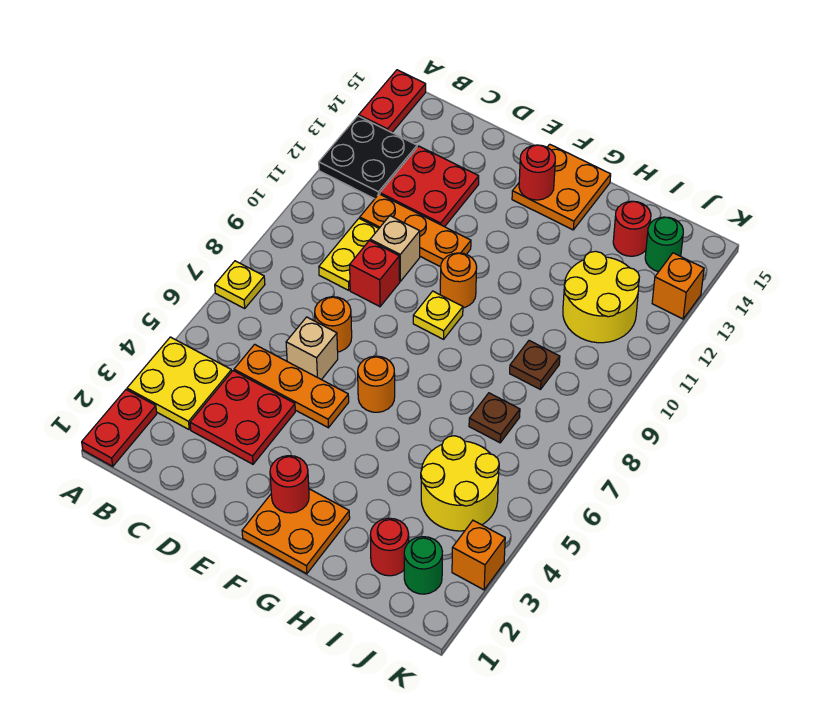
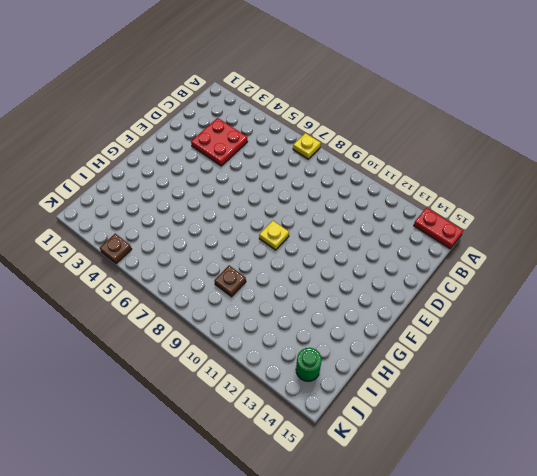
brown plate K4 level 1 -> brown plate I7 level 1
none -> red plate A1:A2 level 1
none -> yellow plate A3:B4 level 1
none -> black plate A12:B13 level 1
none -> orange plate C5:E5 level 1

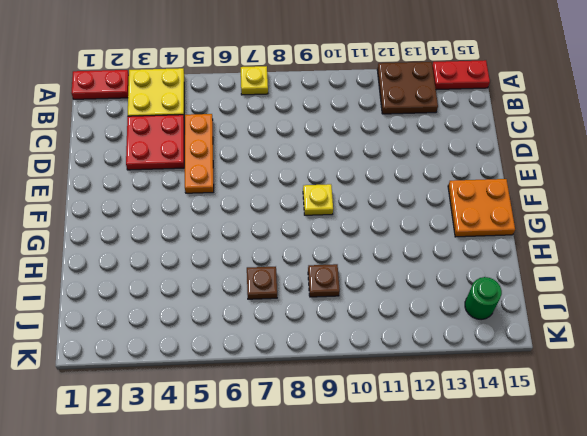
brown plate A12:B13 level 1 -> black plate A12:B13 level 1
none -> yellow plate C9:C10 level 1
none -> orange plate C11:E11 level 1
none -> red plate C12:D13 level 1
none -> tan brick D6 level 1

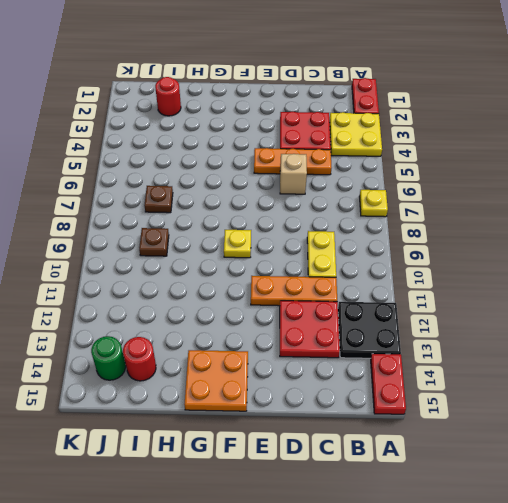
none -> orange round brick D7 level 1
none -> red brick D9 level 1
none -> tan brick D10 level 1
none -> orange plate F1:G2 level 1

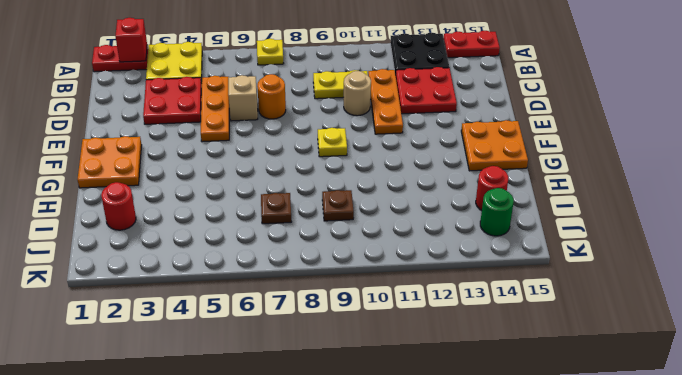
red brick A2 level 2 -> red brick D9 level 1
tan round brick D10 level 1 -> tan brick D10 level 1
none -> orange round brick F6 level 1
none -> orange round brick F10 level 1
none -> yellow round brick I4:J5 level 1
none -> yellow round brick I11:J12 level 1

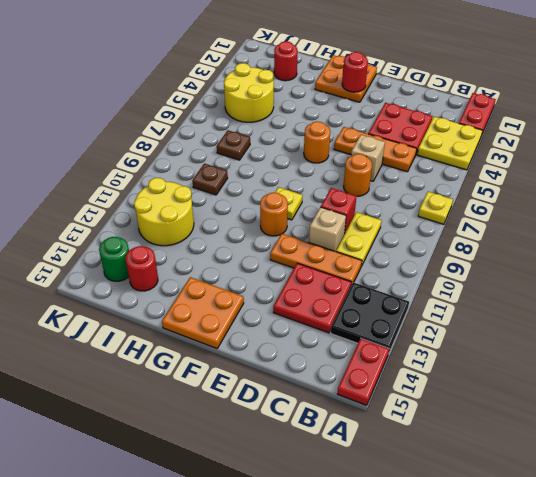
none -> green round brick J2 level 1
none -> orange brick K3 level 1
none -> orange brick K13 level 1
none -> red round brick F14 level 2

